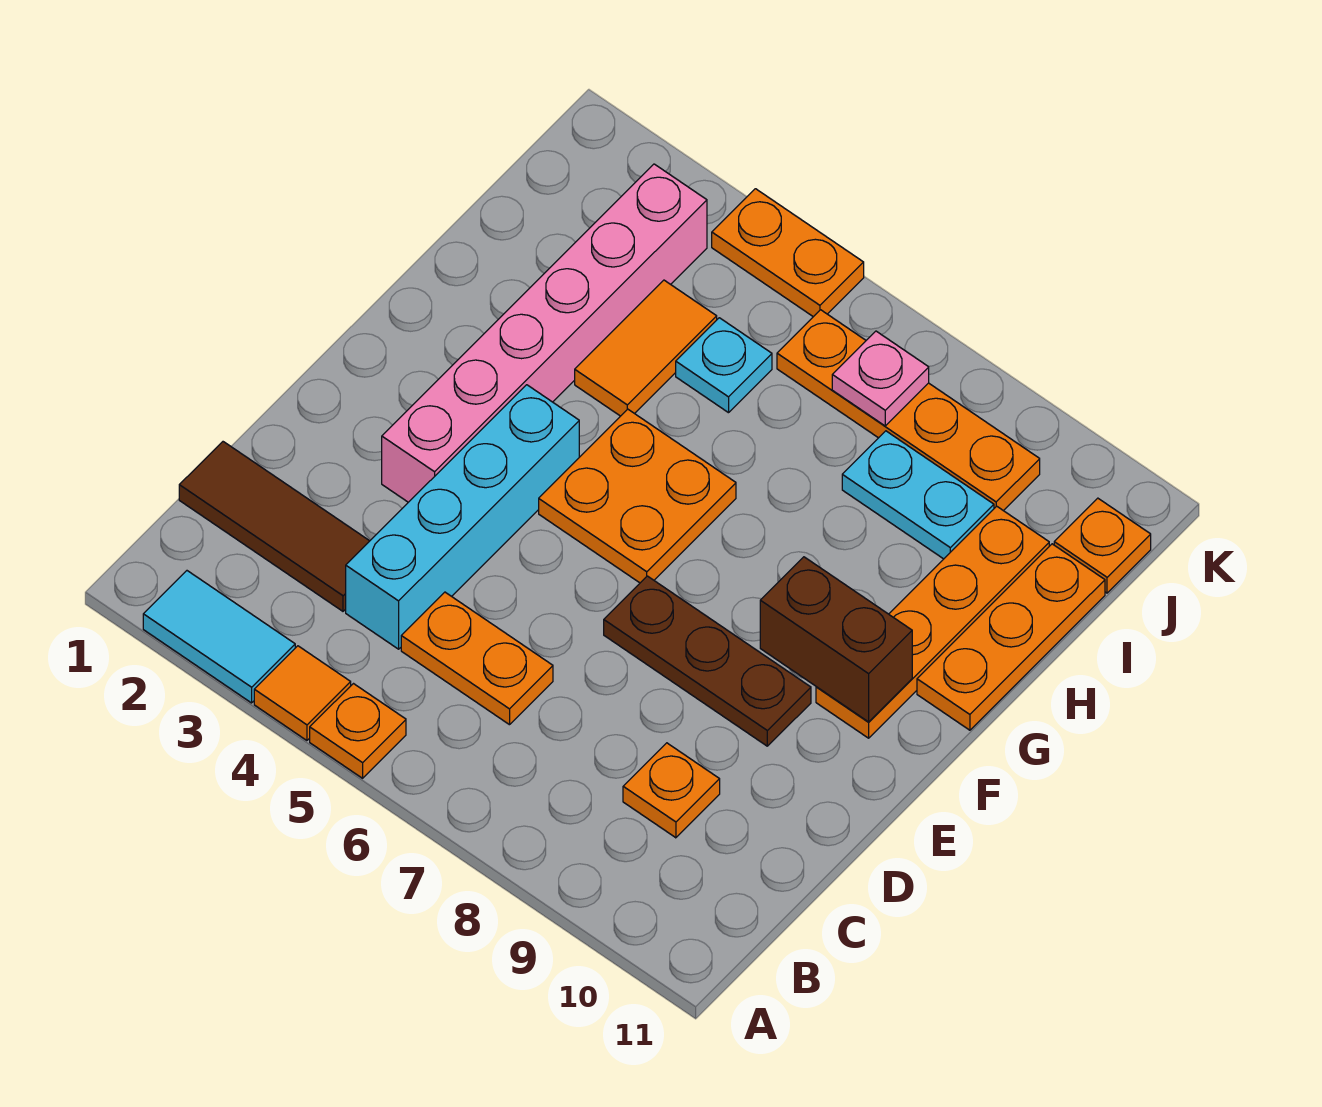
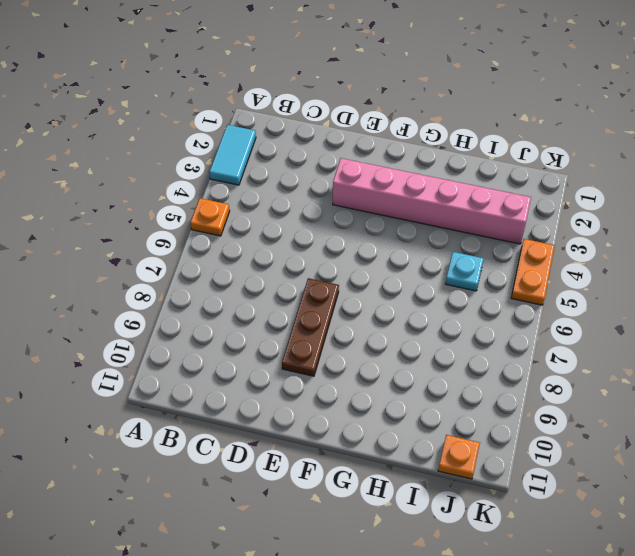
none -> orange tile A4 level 1
none -> brown tile C1:C3 level 1
none -> cyan brick C4:F4 level 1

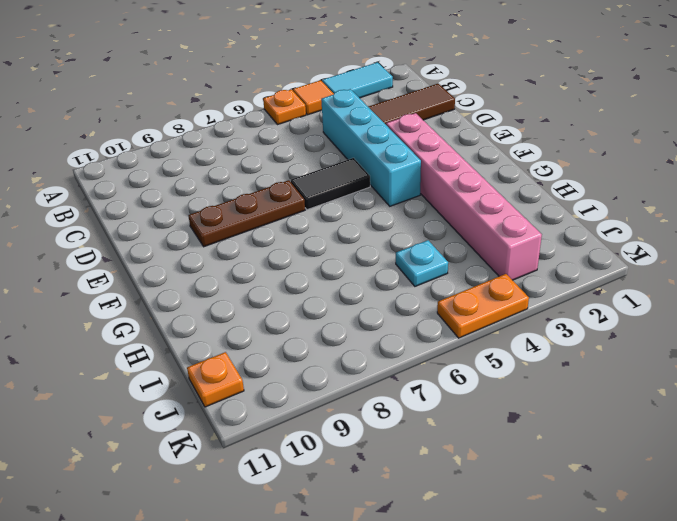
black tile E5:E6 level 1 -> none
none -> orange plate C5:C6 level 1
none -> orange plate C9 level 1
none -> orange plate F5:G6 level 1

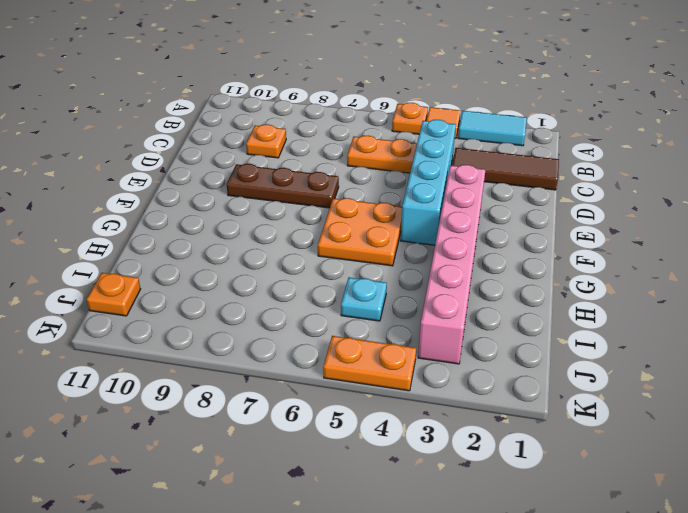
none -> orange plate F10:I10 level 1
none -> orange plate G11:I11 level 1
none -> orange tile H4:I4 level 1

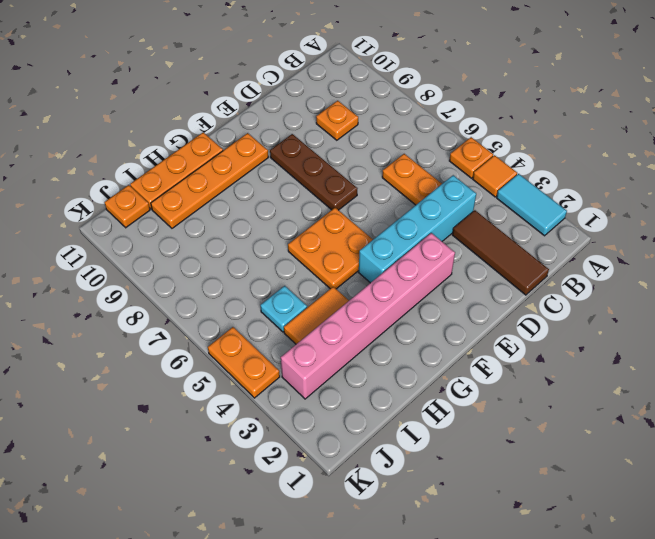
none -> cyan plate I8:I9 level 1
none -> orange plate J6:J9 level 1
none -> brown brick F9:F10 level 2

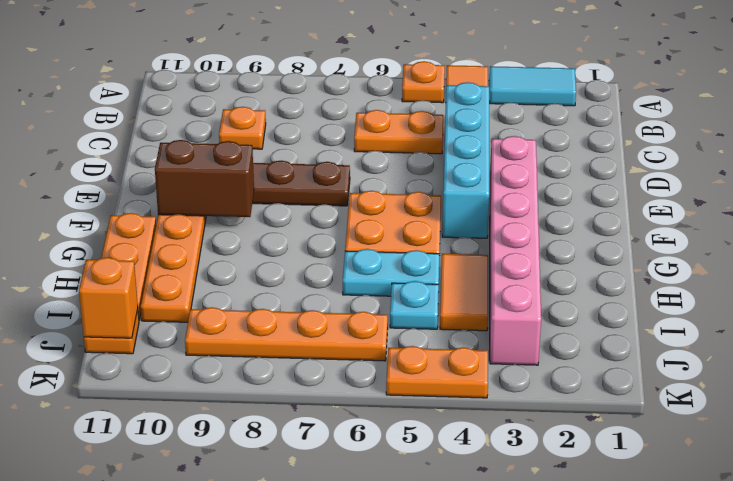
cyan plate H5:H6 level 1 -> cyan plate I8:I9 level 1
orange brick J11 level 2 -> none
none -> brown tile C1:C3 level 1
none -> pink plate J7 level 2

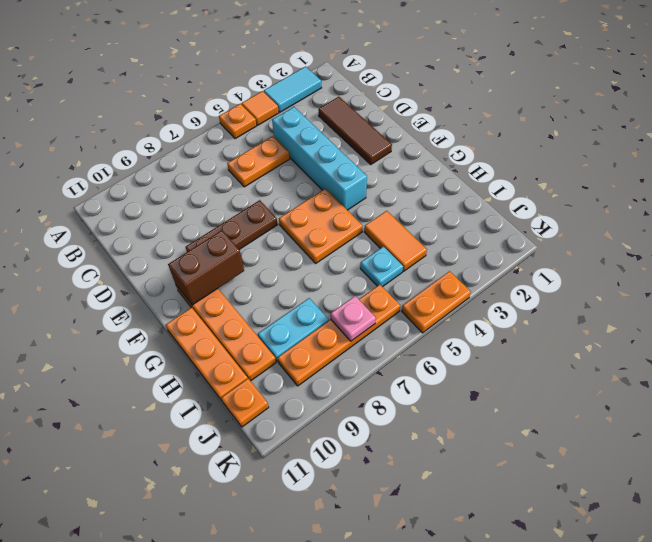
brown tile C2:E2 level 1 -> brown tile C1:C3 level 1
none -> orange plate C9 level 1
none -> pink brick E3:J3 level 1

